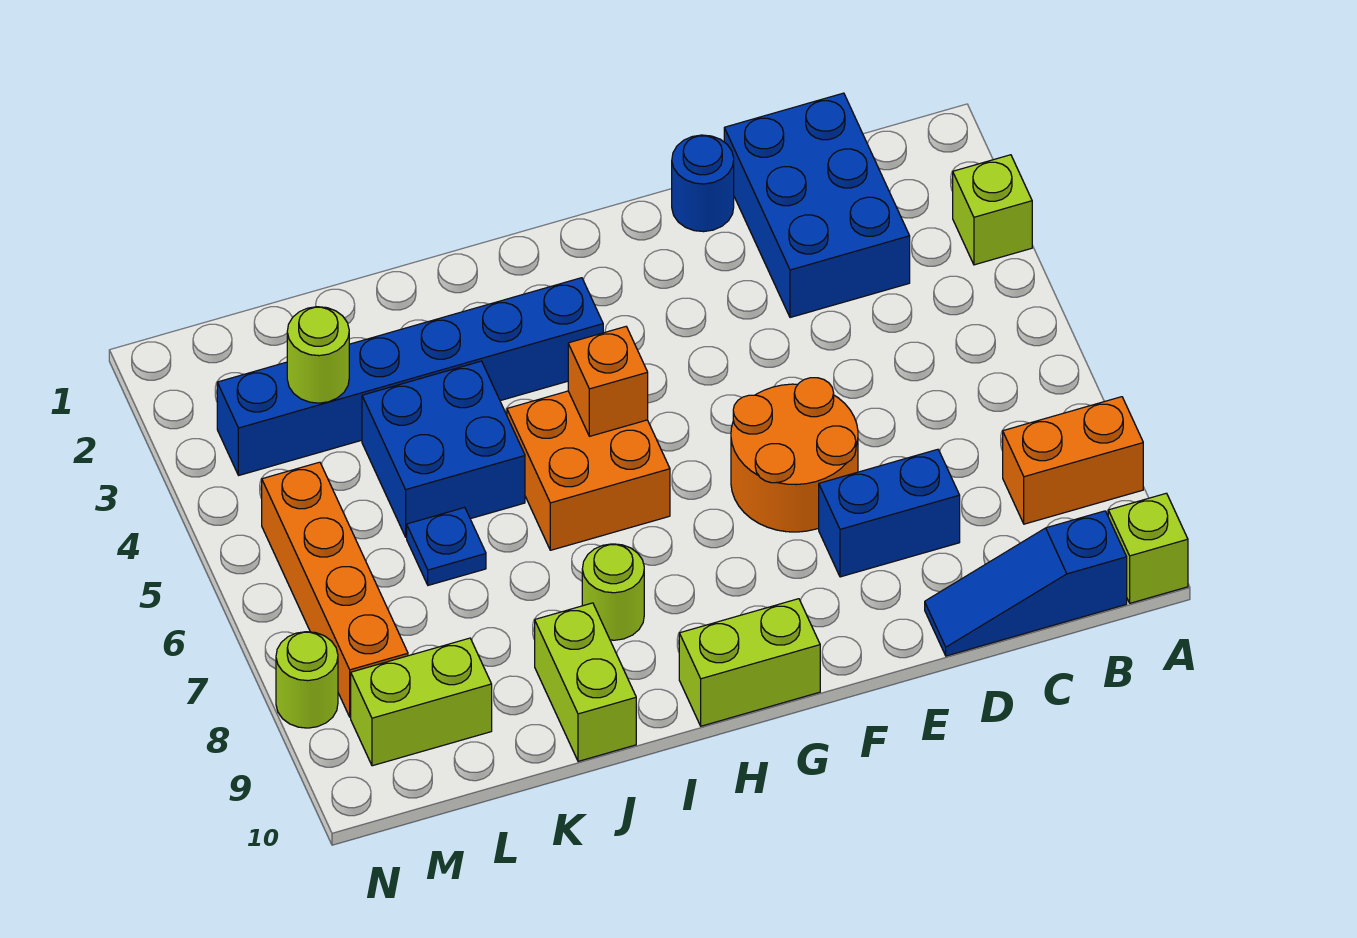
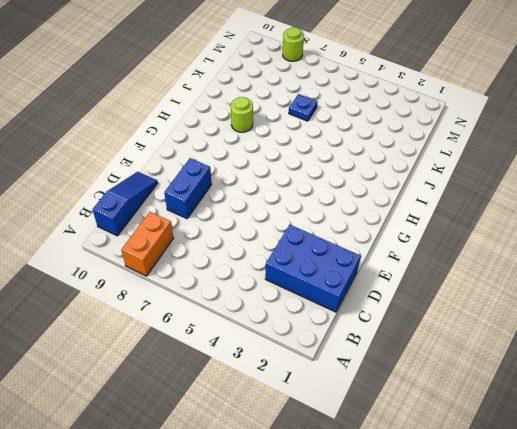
none -> lime brick A3 level 1
none -> lime brick A10 level 1
none -> blue round brick E1 level 1

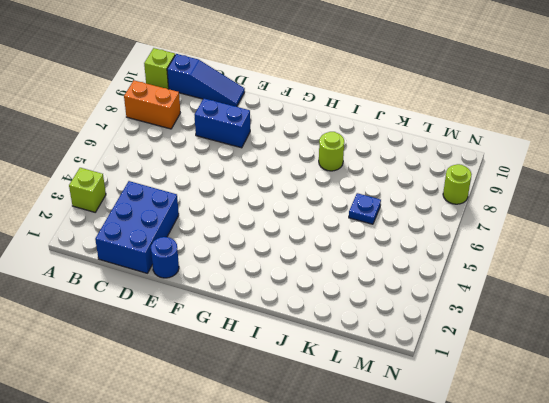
none -> orange round brick E6:F7 level 1
none -> lime brick G10:H10 level 1
none -> blue brick H3:M3 level 1

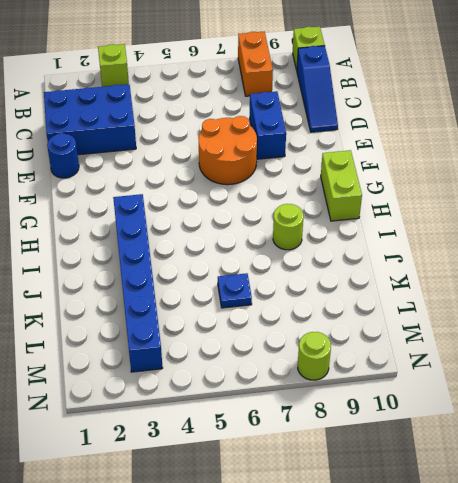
none -> orange brick H5:I6 level 1
none -> blue brick J4:K5 level 1
none -> lime brick J9:J10 level 1

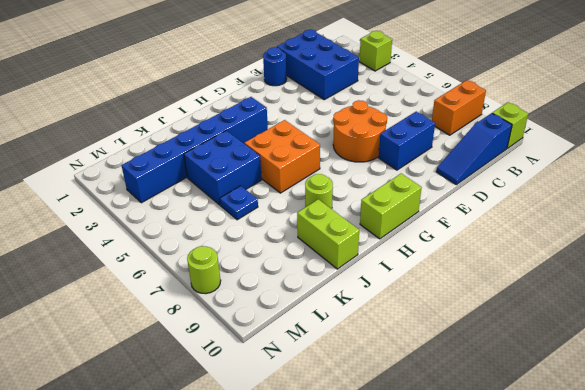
none -> lime brick L9:M9 level 1
none -> orange brick M5:M8 level 1
none -> orange brick H5 level 2

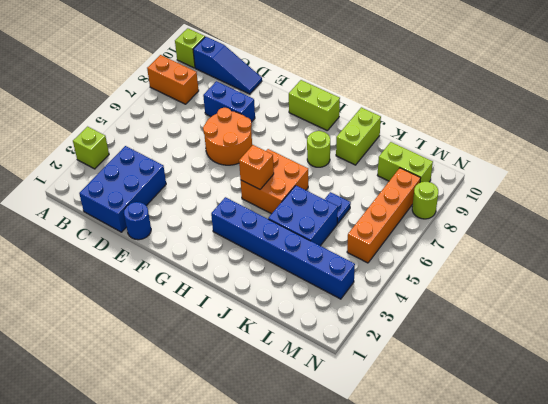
none -> lime round brick L3 level 2

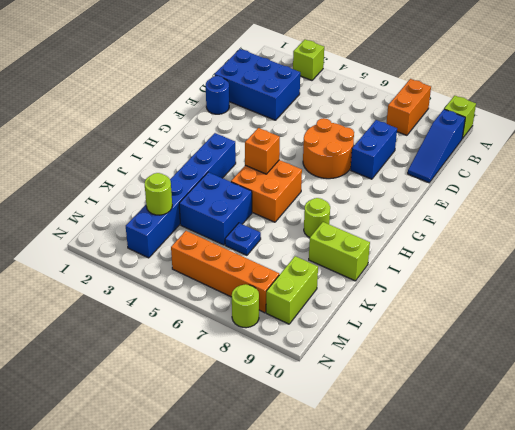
none -> lime brick G10:H10 level 1

